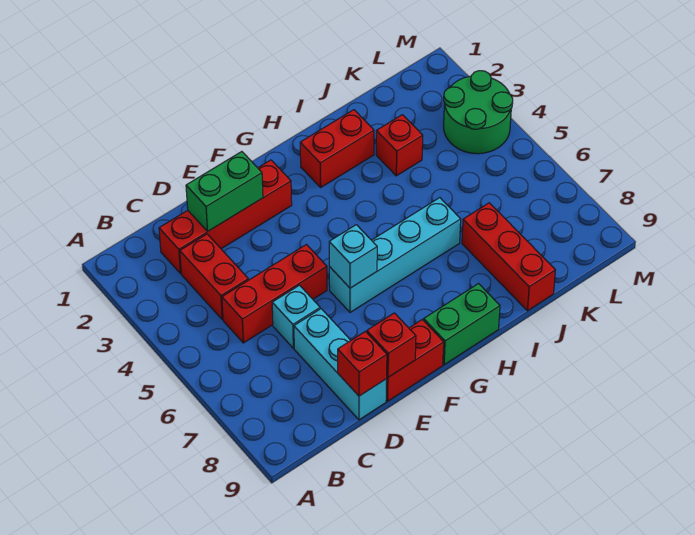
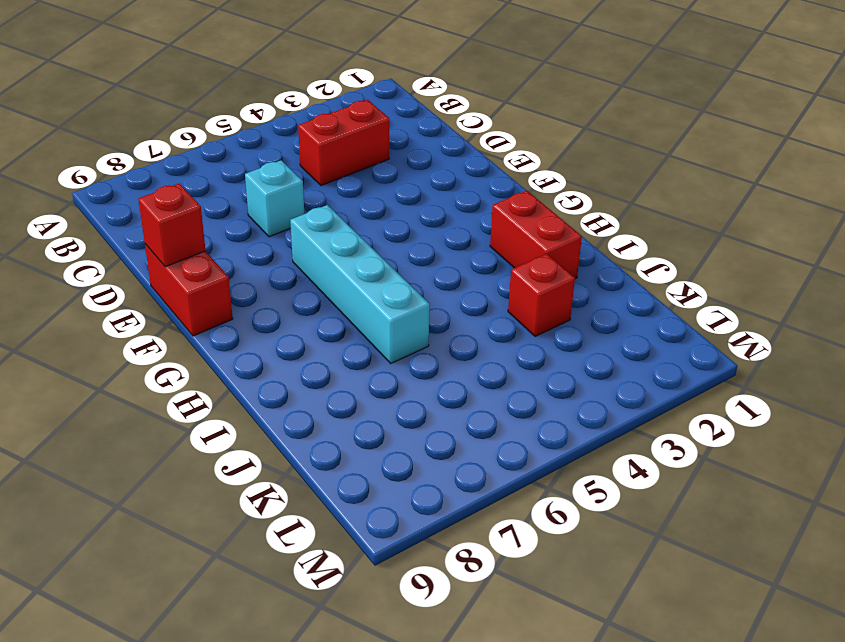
none -> red brick C2:F2 level 1
none -> red brick C5:E5 level 1
none -> cyan brick D7:D9 level 1

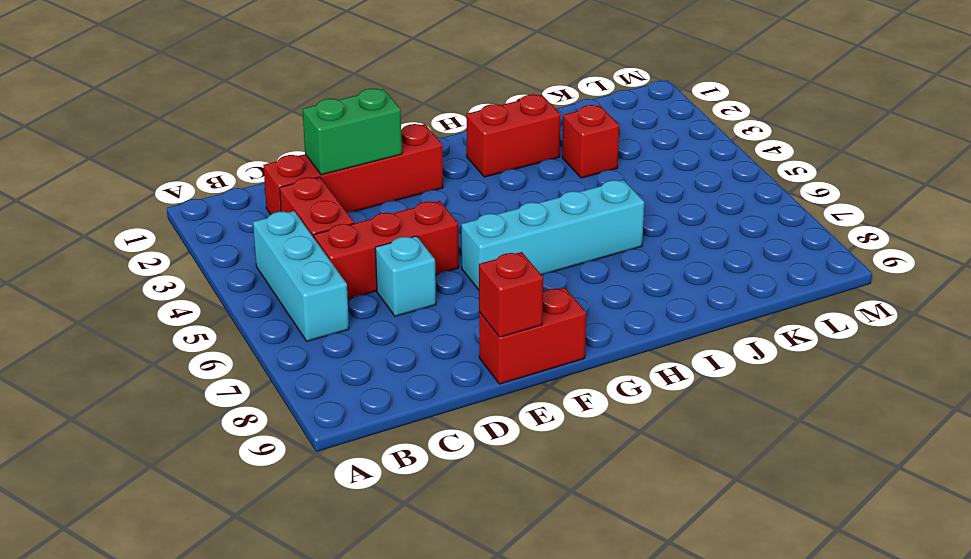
cyan brick B4:B6 level 1 -> cyan brick D7:D9 level 1
none -> green brick G9:H9 level 1
none -> red brick J7:J9 level 1
none -> green round brick L3:M4 level 1

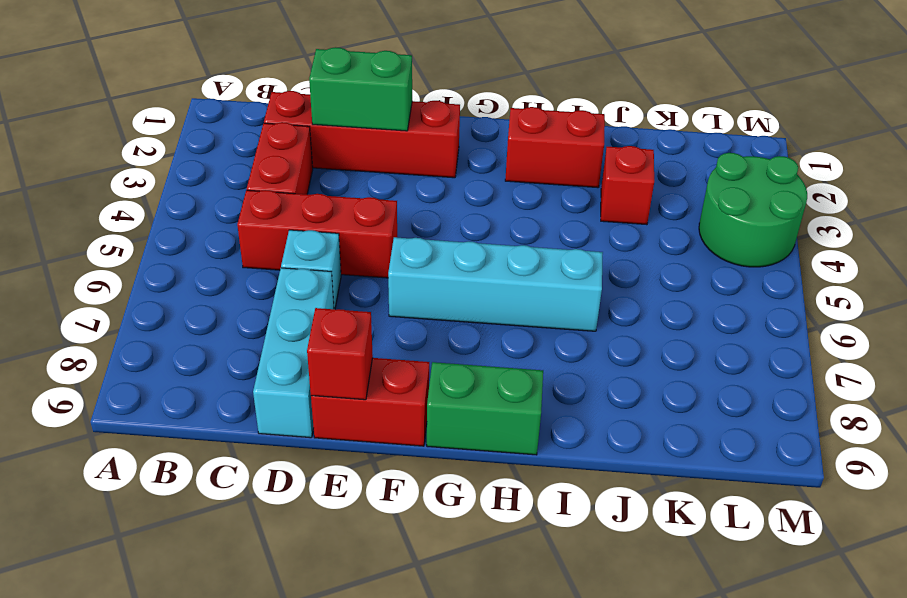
none -> red brick J7:J9 level 1
none -> red brick D9 level 2
none -> cyan brick F6 level 2

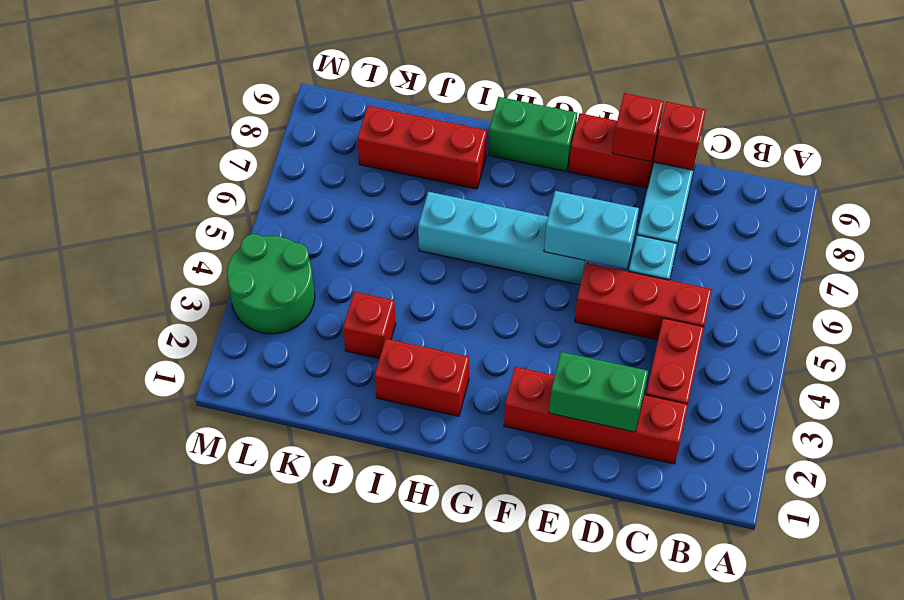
cyan brick E6:F6 level 2 -> cyan brick F6 level 2
red brick I8:K8 level 1 -> red brick J7:J9 level 1

